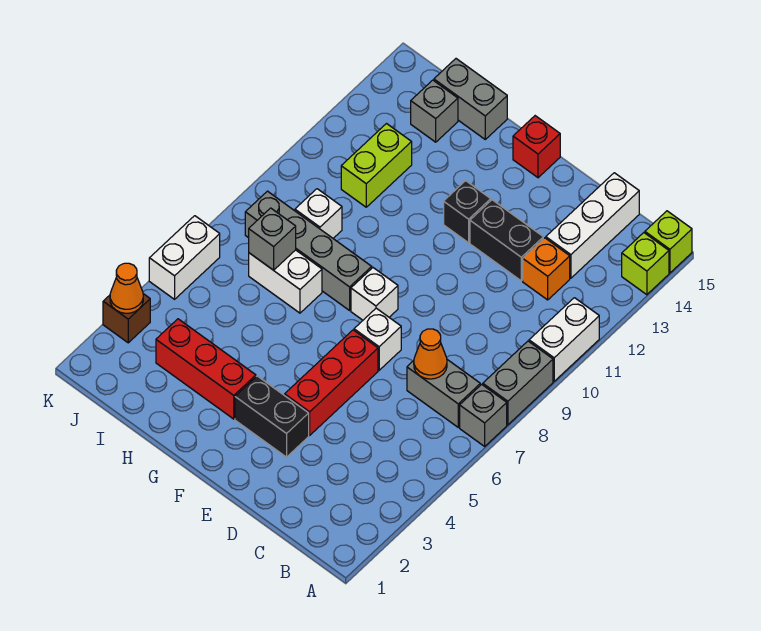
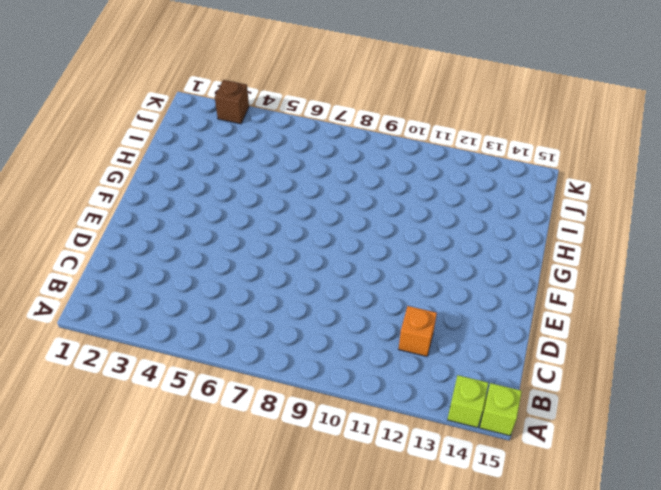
none -> grey brick A7 level 1
none -> grey brick A8:A9 level 1
none -> white brick A10:A11 level 1

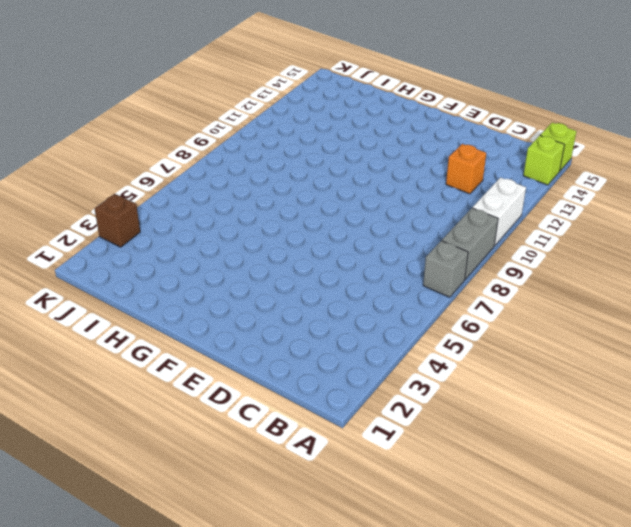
none -> grey brick B7:C7 level 1
none -> white brick C13:C15 level 1
none -> black brick D12:E12 level 1

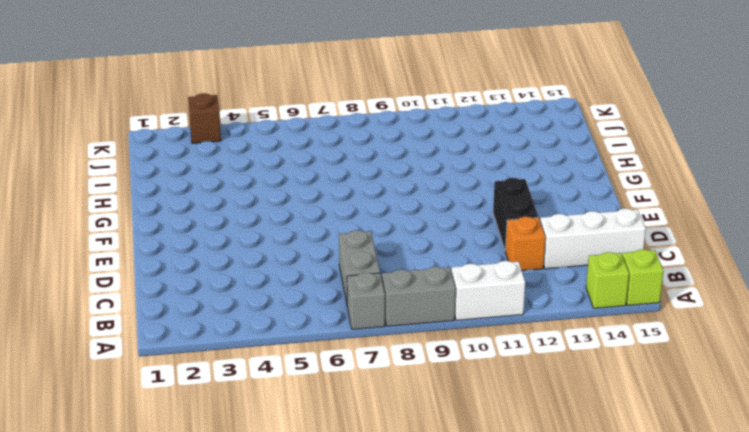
none -> black brick E3:F3 level 1
none -> red brick E4:E6 level 1
none -> white brick E7 level 1

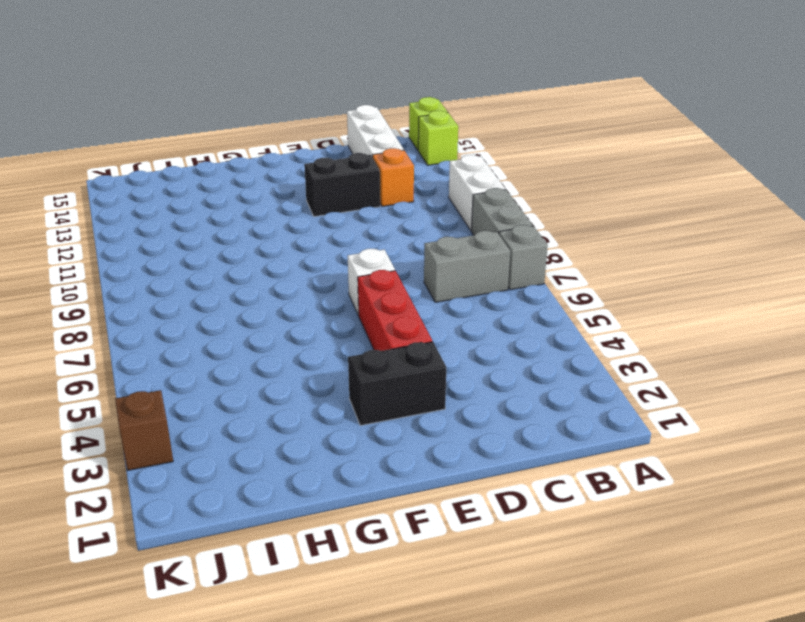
none -> white brick F8 level 1
none -> black brick F12 level 1
none -> red brick F15 level 1

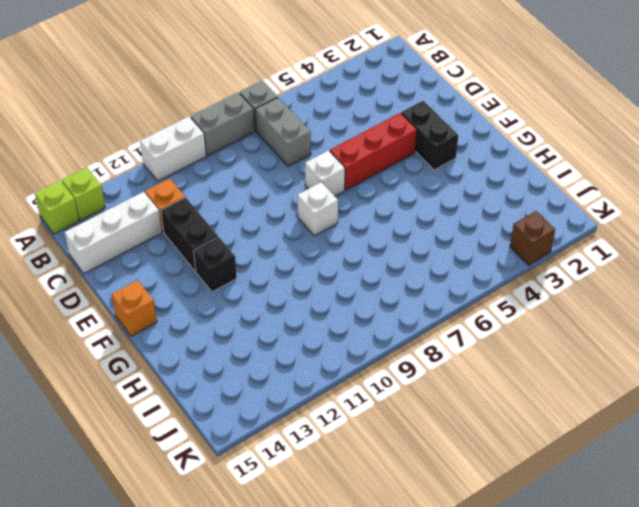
orange brick F15 level 1 -> red brick F15 level 1
none -> red brick G3:I3 level 1
none -> grey brick G8:J8 level 1
none -> white brick H7:I7 level 1

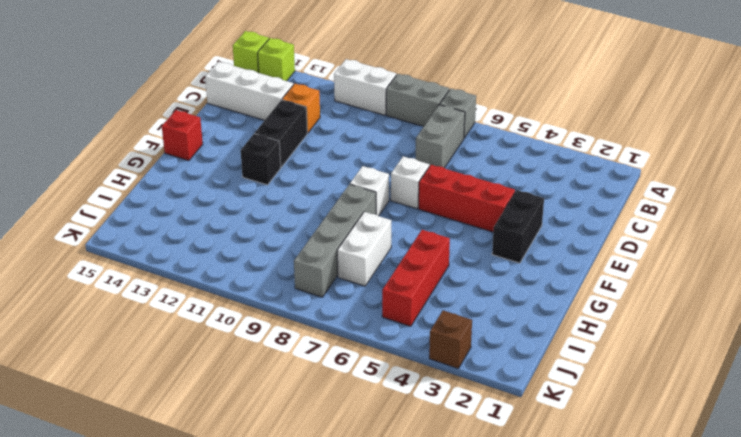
red brick H5:J5 level 1 -> red brick G3:I3 level 1
none -> grey brick H15:I15 level 1
none -> white brick I9 level 1
none -> lime brick I11:I12 level 1

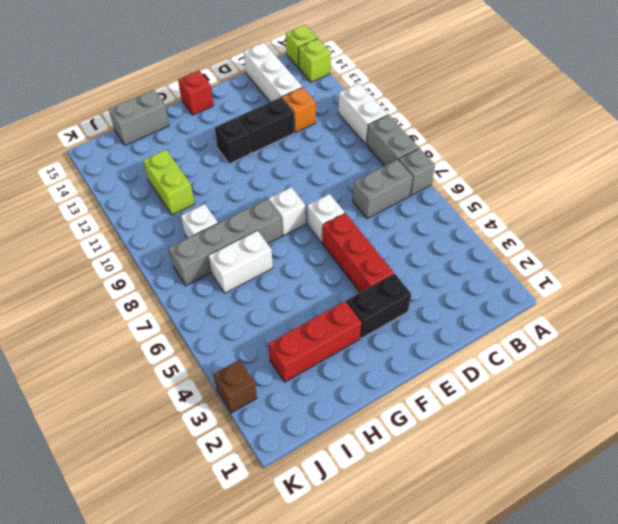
none -> grey brick I14 level 1
none -> white brick K5:K6 level 1
none -> orange cone C7 level 2

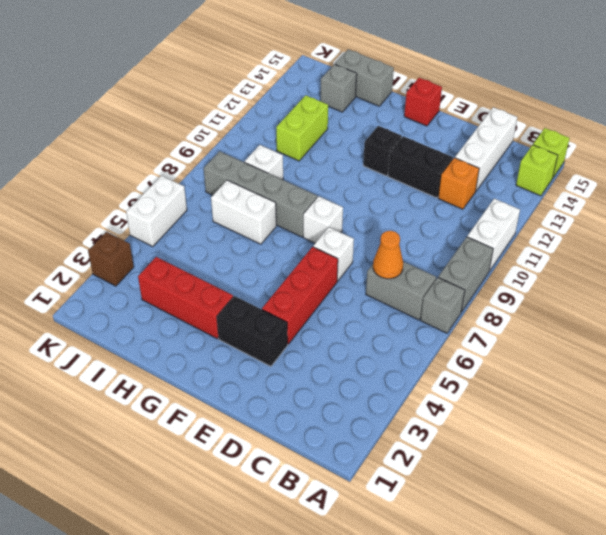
none -> grey brick I7 level 2
none -> orange cone K3 level 2

